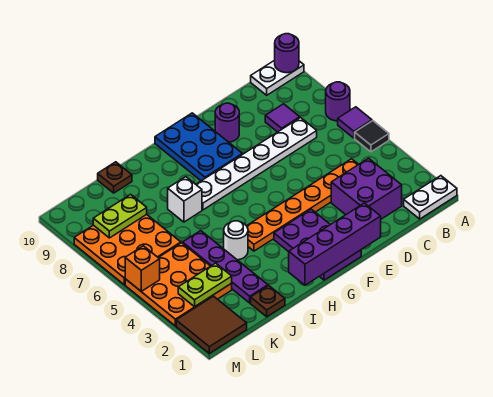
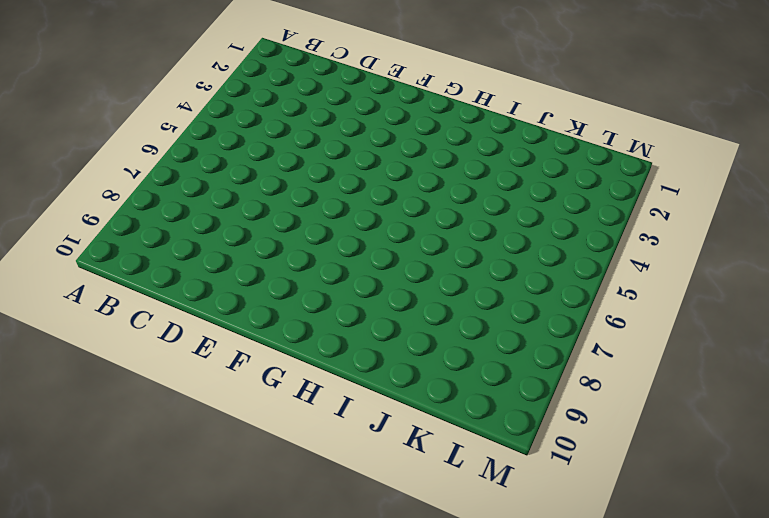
none -> white plate A1:B1 level 1
none -> black tile A5 level 1
none -> purple tile A6 level 1

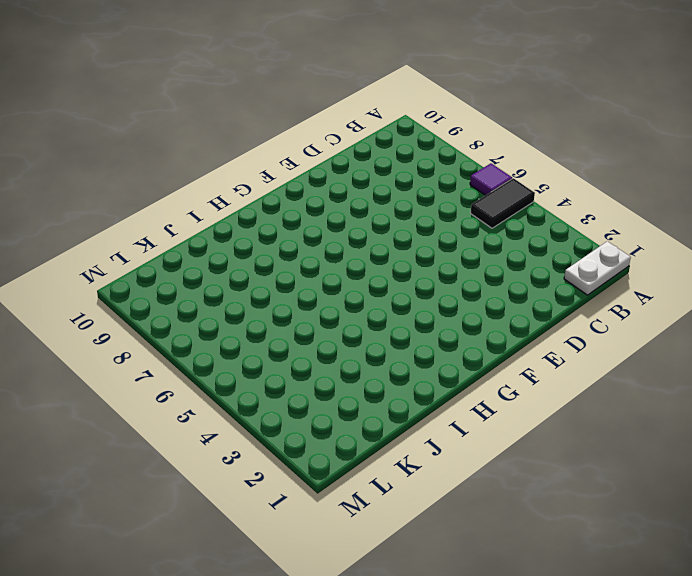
black tile A5:B5 level 1 -> black tile A5 level 1
none -> purple round brick A7 level 1
none -> white plate A10:B10 level 1
none -> purple brick C2:D3 level 1

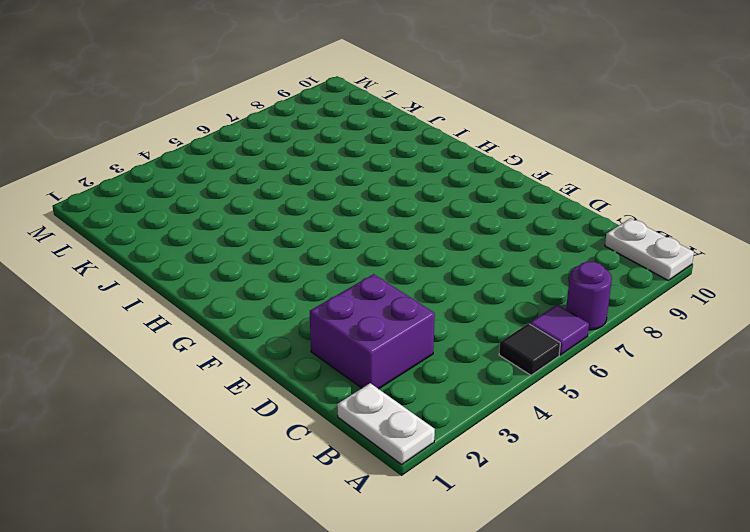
none -> orange plate C4:H4 level 1
none -> white plate C7:H7 level 1
none -> purple tile C8 level 1

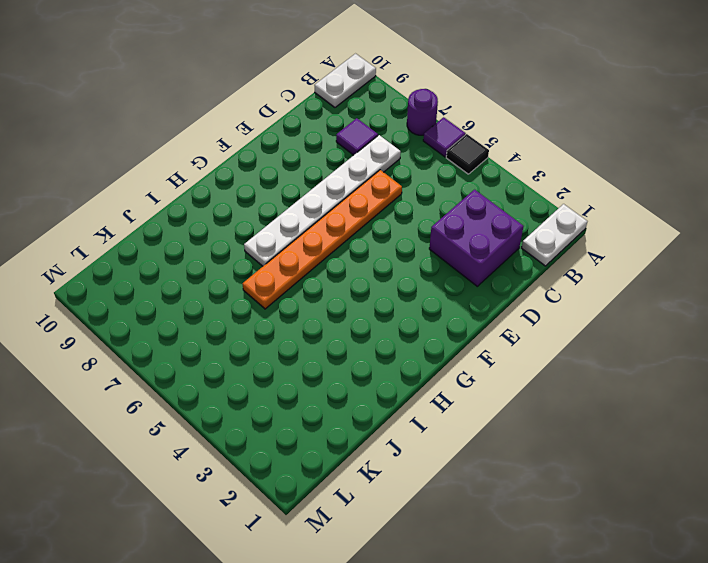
orange plate D6:I6 level 1 -> orange plate C4:H4 level 1
none -> purple round brick E9 level 1
none -> purple plate F1:G3 level 1
none -> blue plate F8:G10 level 1

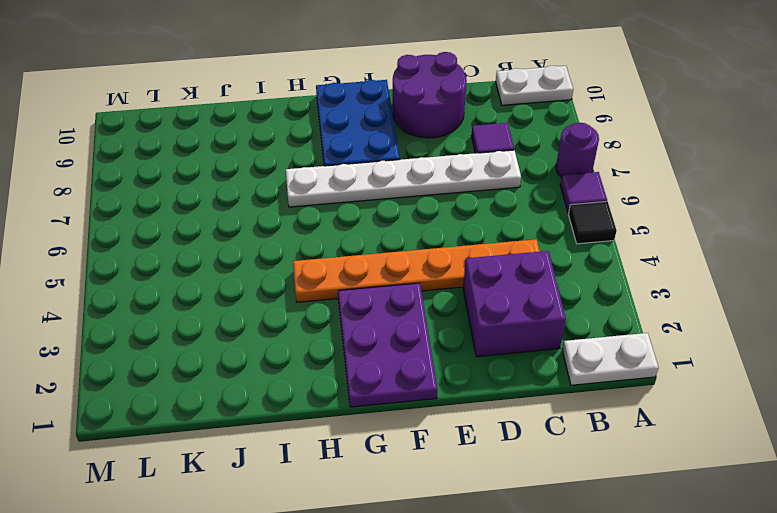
purple round brick D9:E10 level 1 -> purple round brick E9 level 1
none -> white round brick I4 level 1
none -> white brick I7 level 1
none -> brown plate J1 level 1

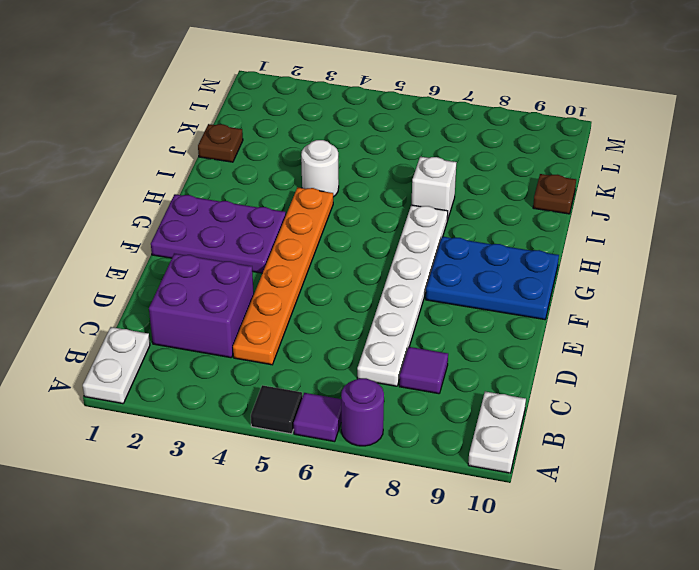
none -> purple round brick E9 level 1
none -> purple plate J2:J5 level 1
none -> orange plate K3:M5 level 1

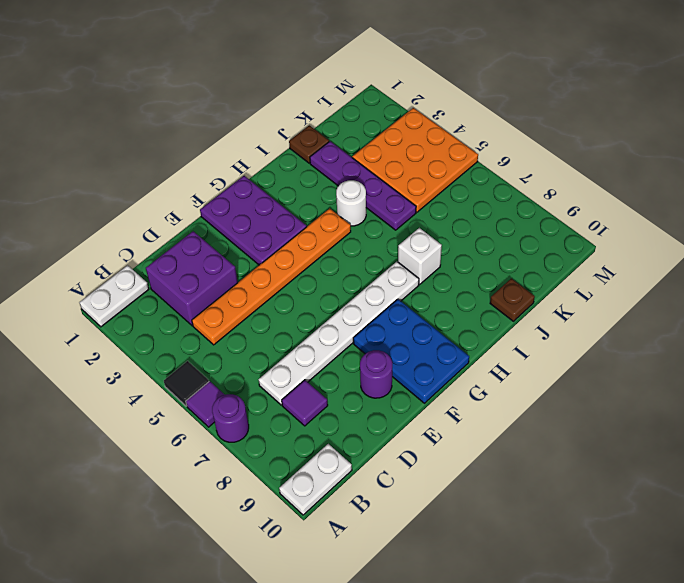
none -> orange plate K6:M8 level 1
none -> brown tile L1:M2 level 1
none -> purple round brick A10 level 2

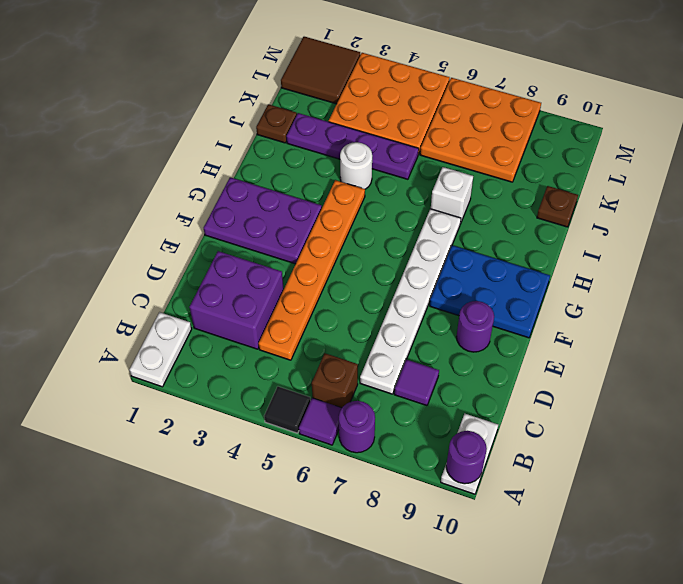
brown brick B6 level 1 -> none
none -> purple brick E1:H1 level 2
none -> lime plate K3:L3 level 2
none -> lime plate K8:L8 level 2

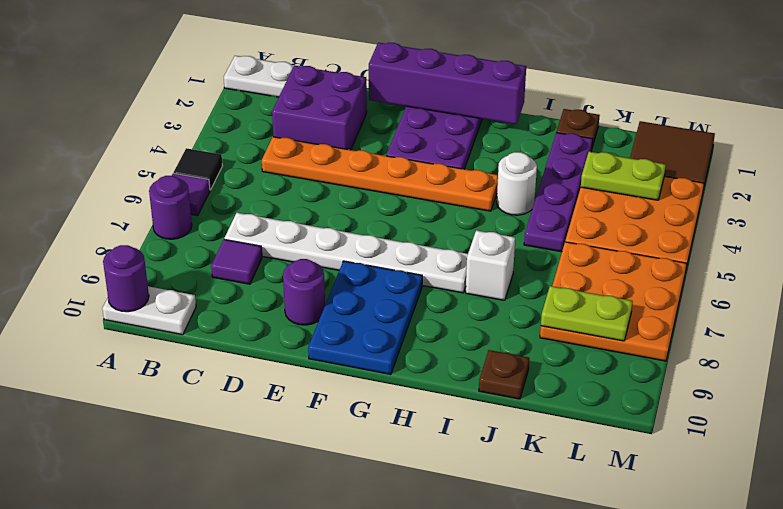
none -> orange brick M5 level 2

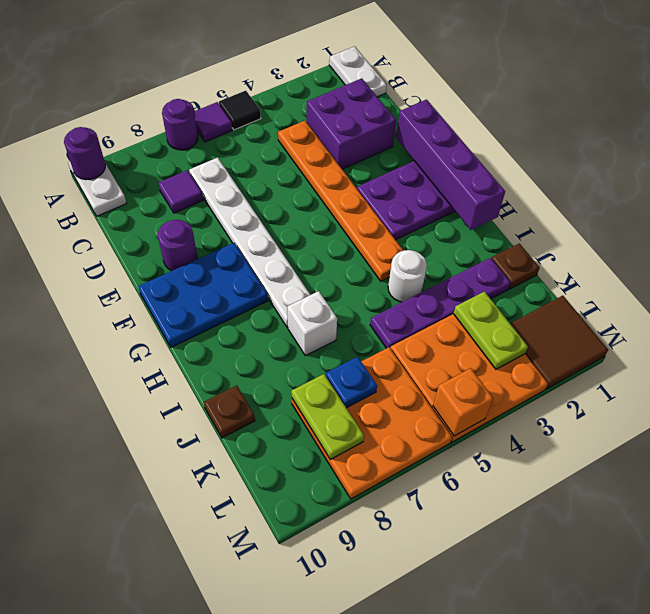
blue plate K7 level 2 -> none

